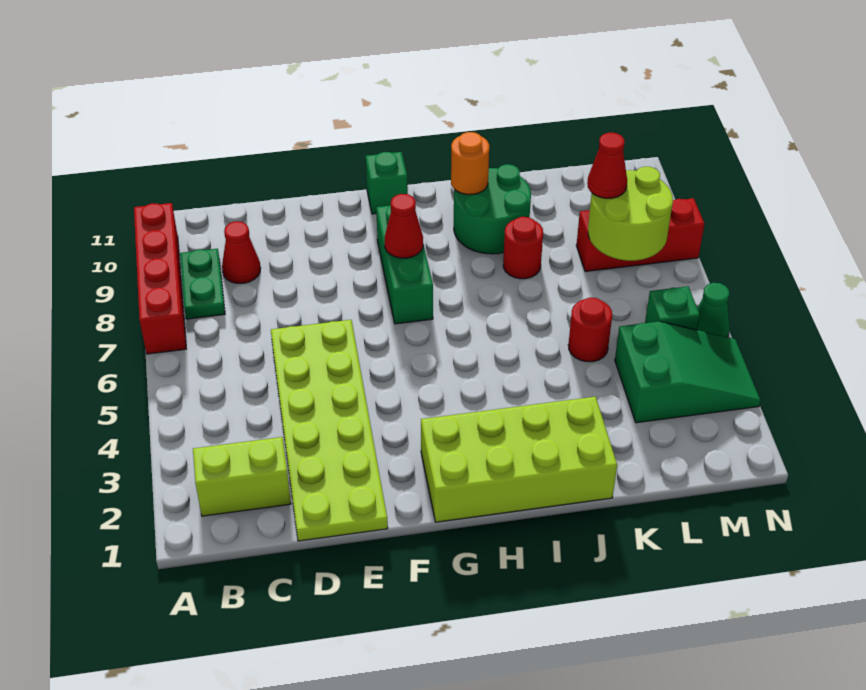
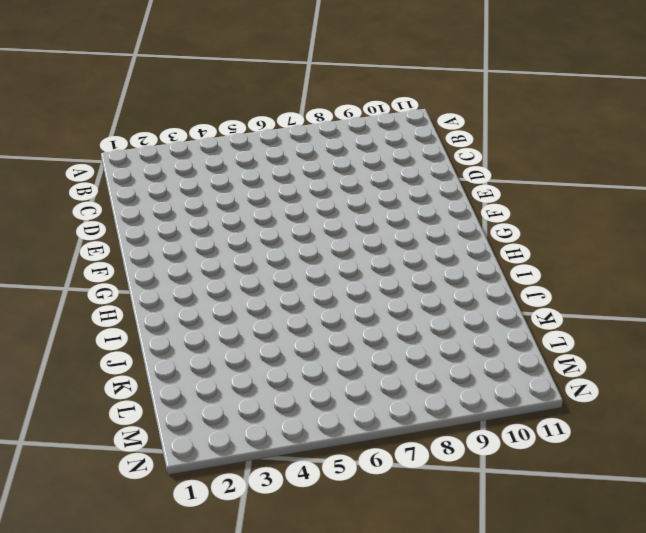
none -> red brick A7:A10 level 1
none -> lime brick B2:C2 level 1
none -> green plate B8:B9 level 1

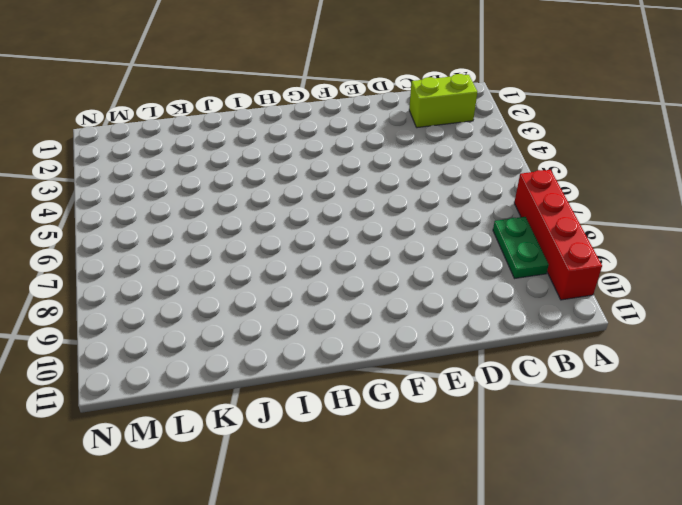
none -> red cone C9 level 1
none -> lime plate D1:E6 level 1
none -> lime brick G1:J2 level 1

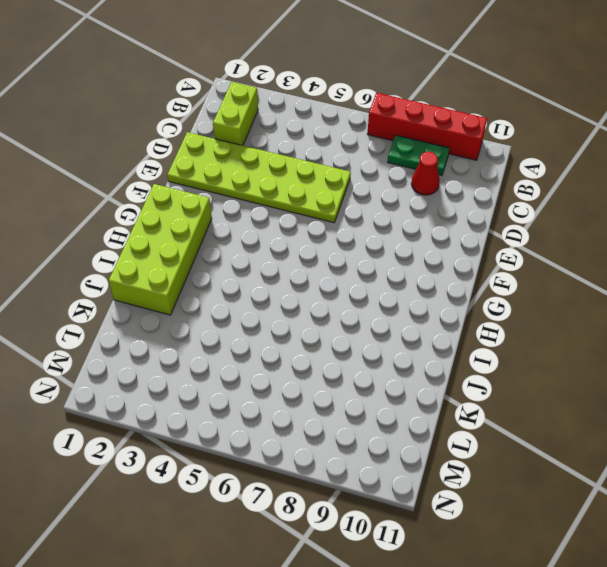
none -> green brick G7:G9 level 1
none -> green brick G11 level 1
none -> green round brick I9:J10 level 1

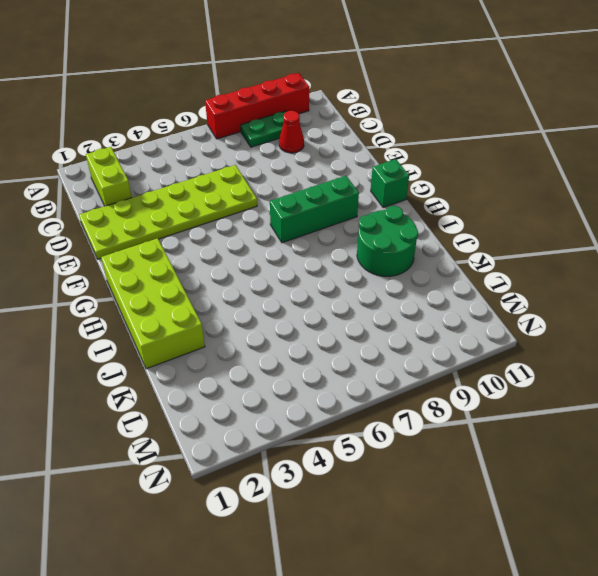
none -> red round brick J8 level 1
none -> red round brick K5 level 1
none -> green slope L3:N4 level 1 top L

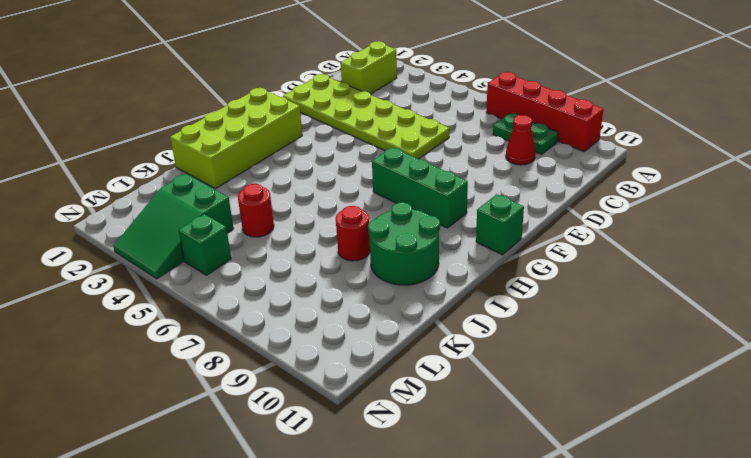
none -> red brick L8:N8 level 1
none -> green cone N5 level 1
none -> red cone G8 level 2

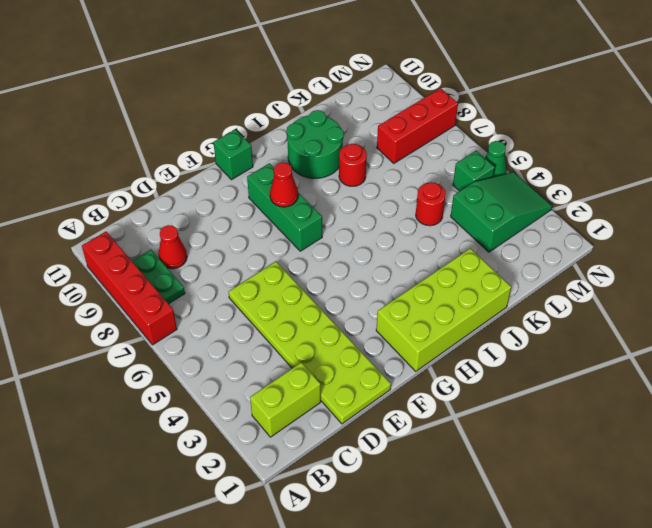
none -> orange round brick I10 level 2
none -> lime round brick L7:M8 level 2
none -> red cone L8 level 3

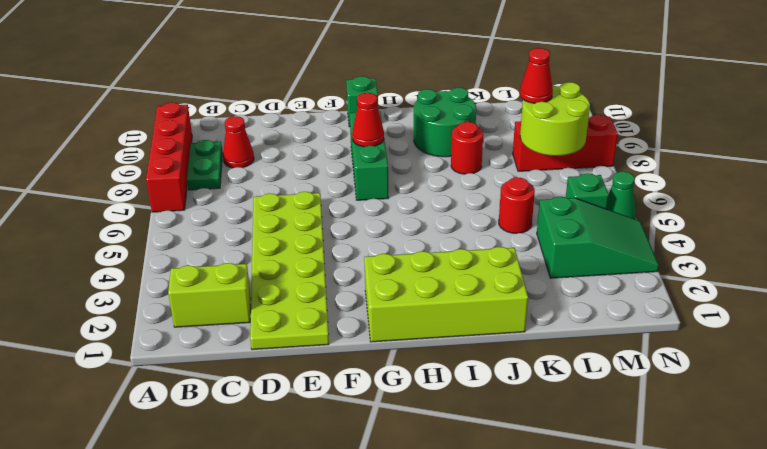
none -> orange round brick I10 level 2

